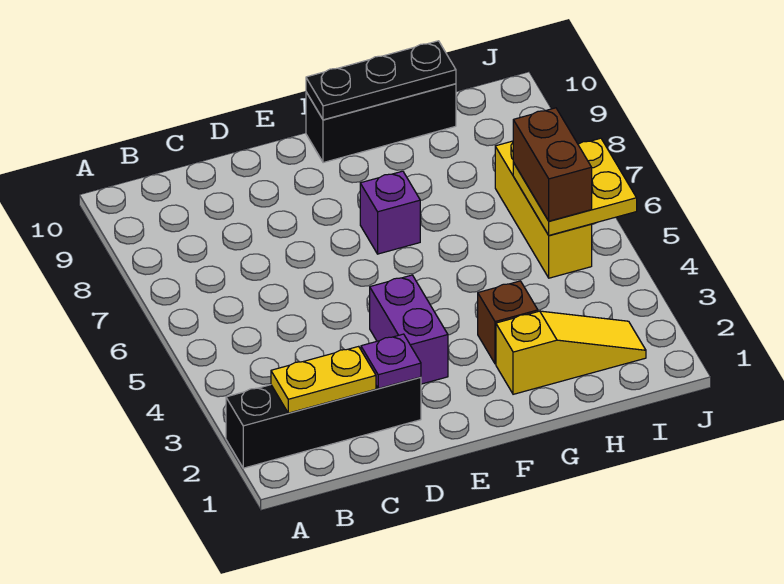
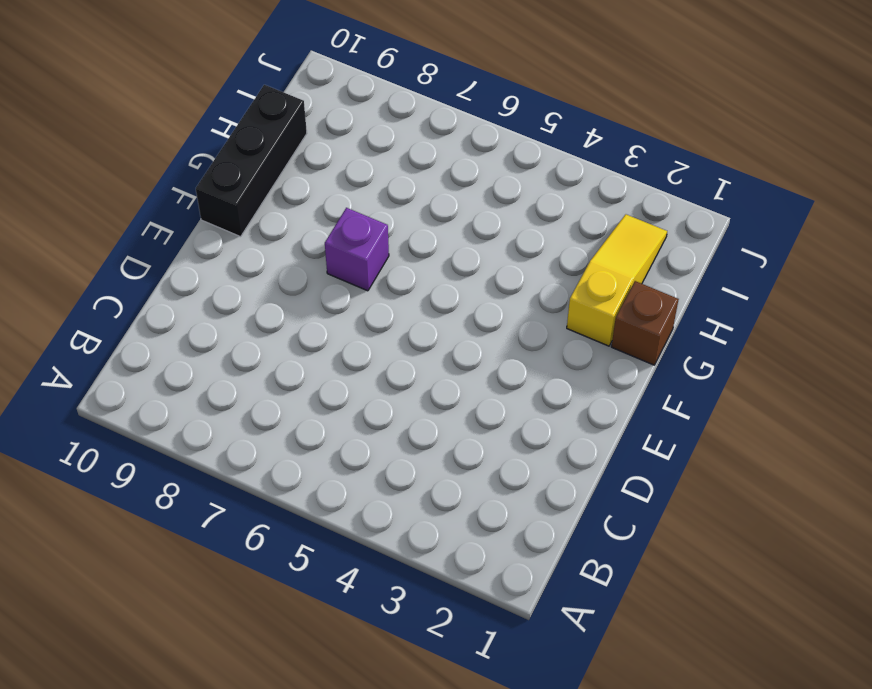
brown brick G1 level 1 -> brown brick G3 level 1
none -> black brick A2:D2 level 1
none -> purple brick E3:E4 level 1
none -> yellow brick I5:I7 level 1

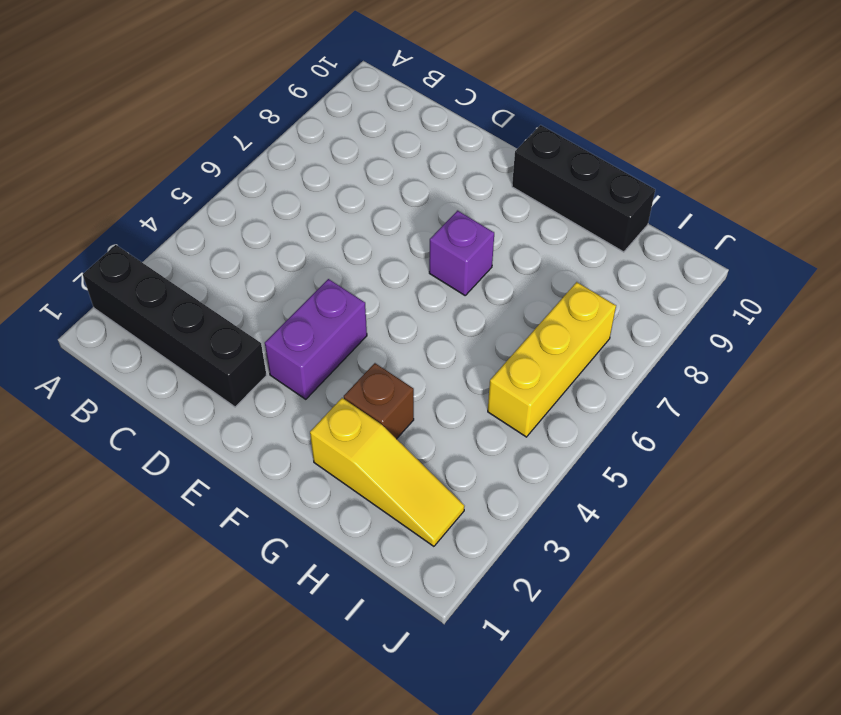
none -> yellow plate B2:C2 level 2
none -> purple plate D2 level 2
none -> black plate F10:H10 level 2

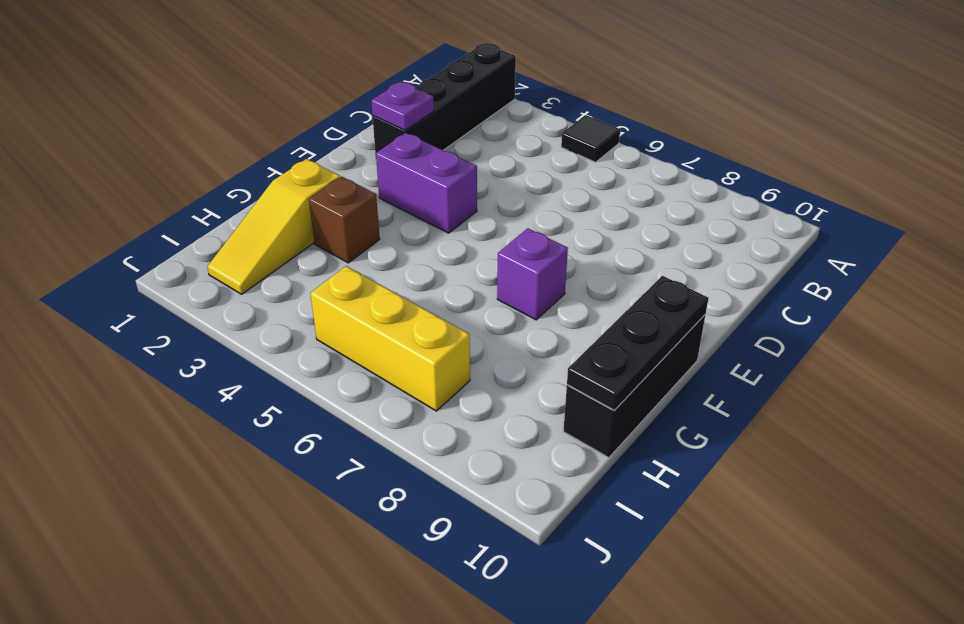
black tile A5 level 1 -> none
none -> yellow plate B2:C2 level 2
none -> yellow plate I5:J6 level 2
none -> brown brick I5:I6 level 3

